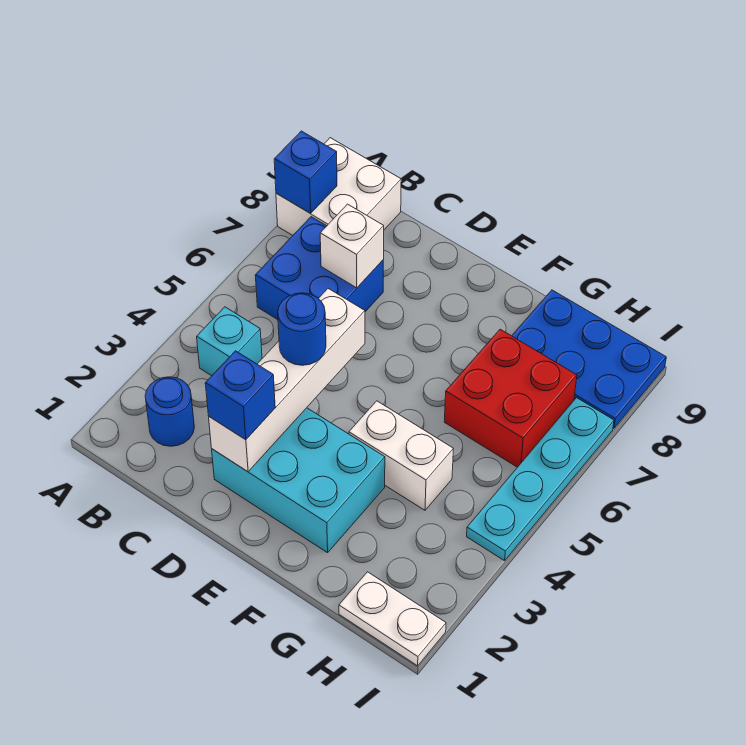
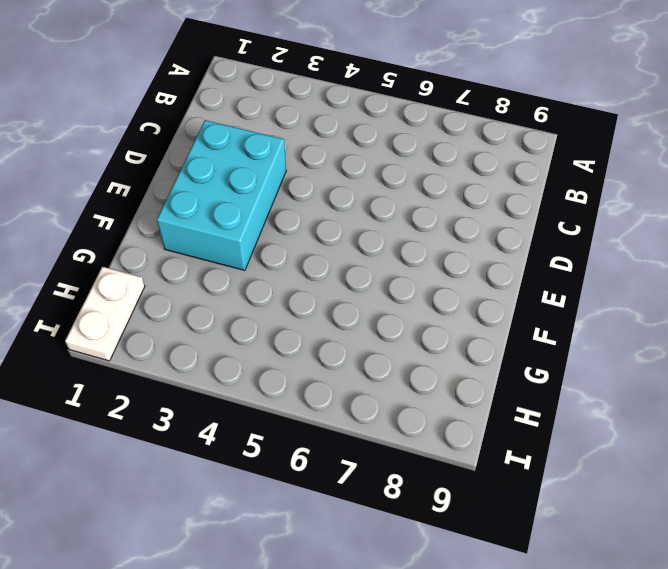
none -> white brick A8:B9 level 1
none -> blue round brick B2 level 1
none -> cyan brick B4 level 1

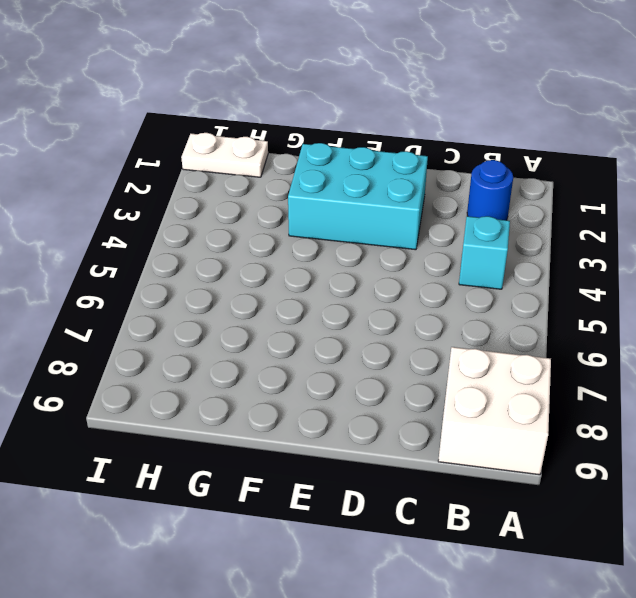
none -> blue brick B6:C7 level 1
none -> white brick F4:G4 level 1
none -> red brick G6:H7 level 1

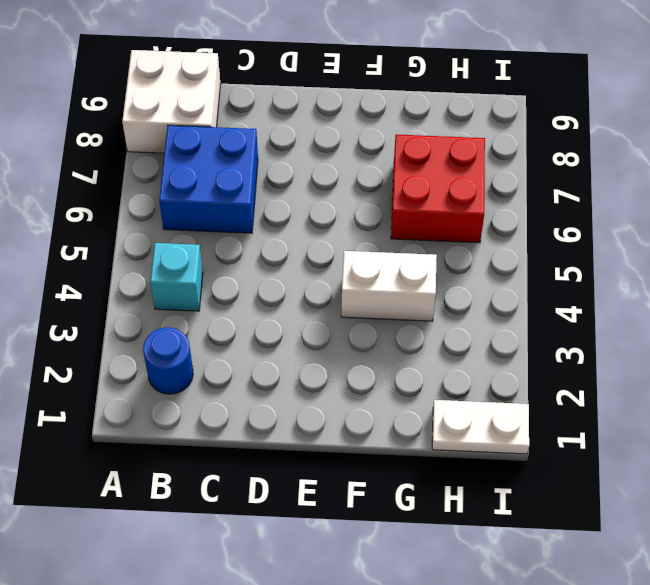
none -> cyan brick D2:F3 level 1
none -> blue plate G8:I9 level 1
none -> cyan plate I4:I7 level 1

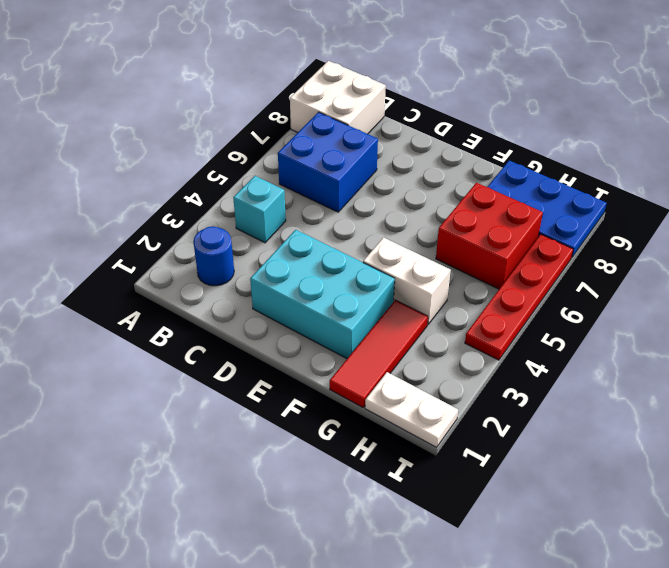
red tile G1:G3 level 1 -> none
red plate I4:I7 level 1 -> cyan plate I4:I7 level 1
none -> blue brick A8 level 2
none -> white brick C7 level 2
none -> white brick D2:D5 level 2

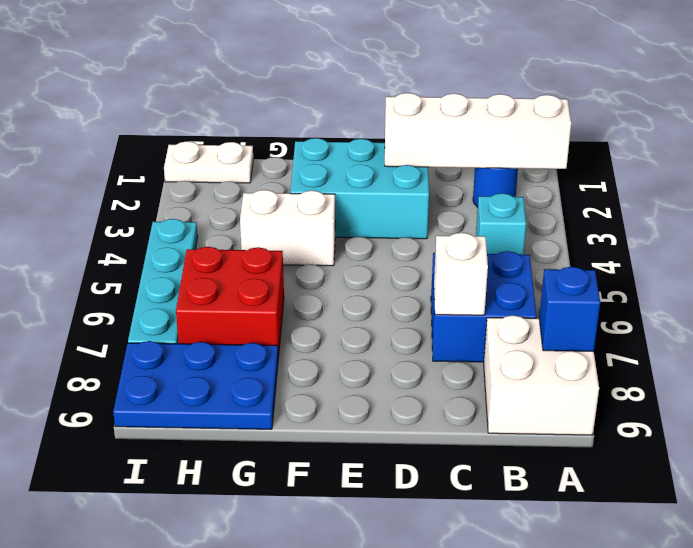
white brick A2:D2 level 2 -> white brick D2:D5 level 2
none -> blue brick D2 level 3
none -> blue round brick D4 level 3

